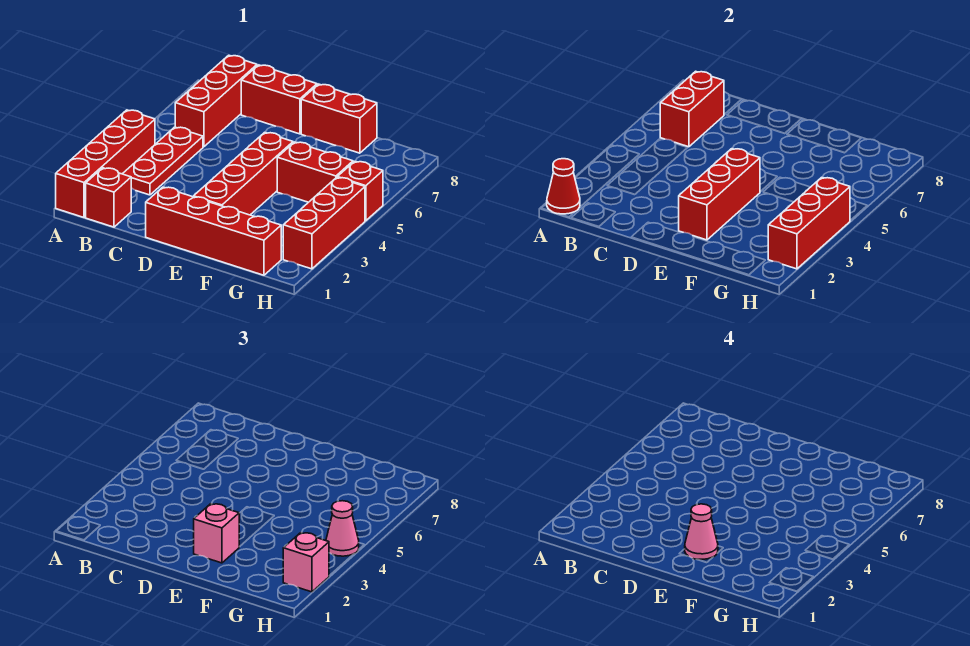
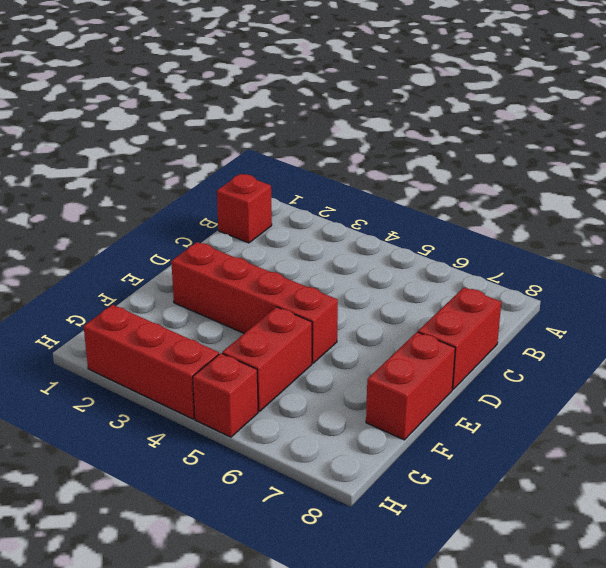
none -> red brick A1:A4 level 1
none -> red plate B3:B5 level 1
none -> red brick B6:B8 level 1

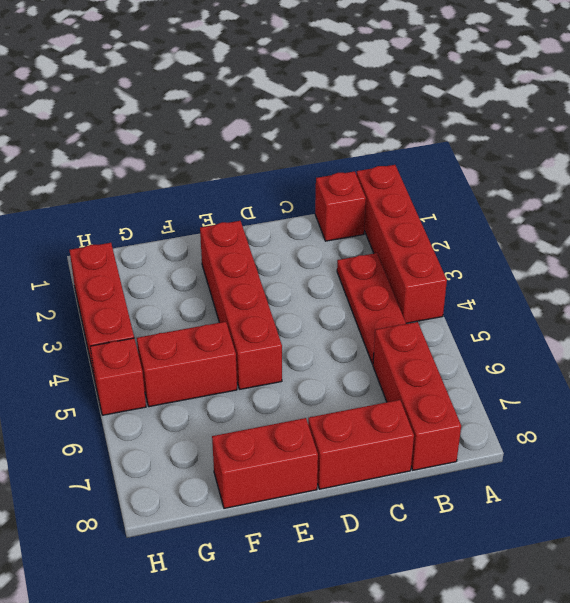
none -> red brick D1:G1 level 1
none -> red cone A1 level 2
none -> red brick B6:B7 level 2

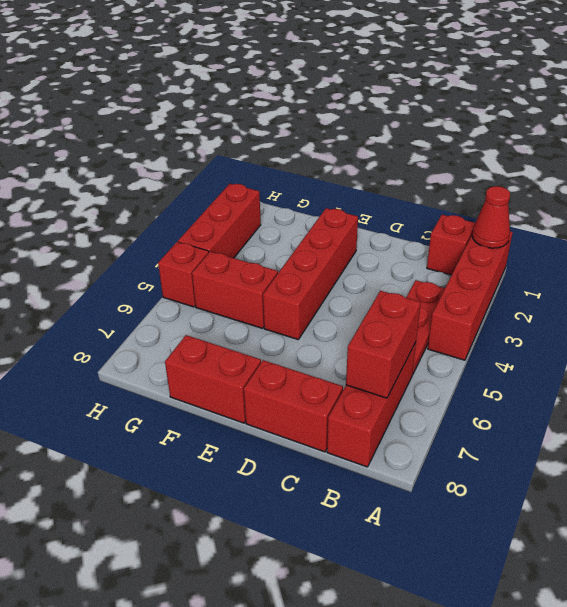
none -> red brick D1:G1 level 1
none -> red brick E2:E4 level 2
none -> red brick H2:H4 level 2

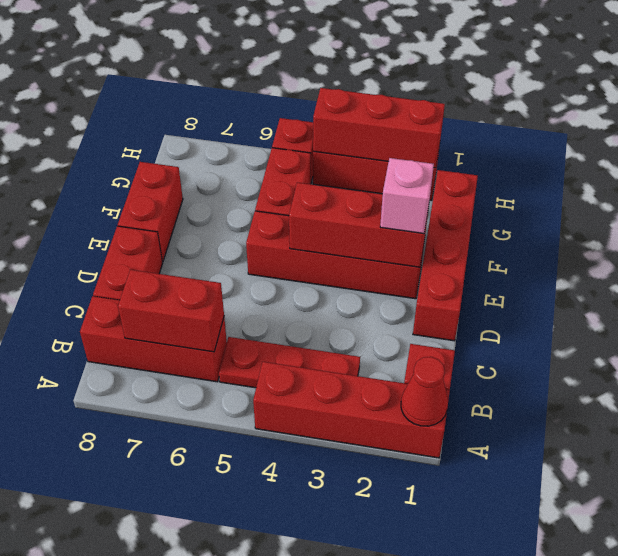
none -> pink brick H2 level 3
none -> pink cone H4 level 3
none -> pink cone E2 level 4

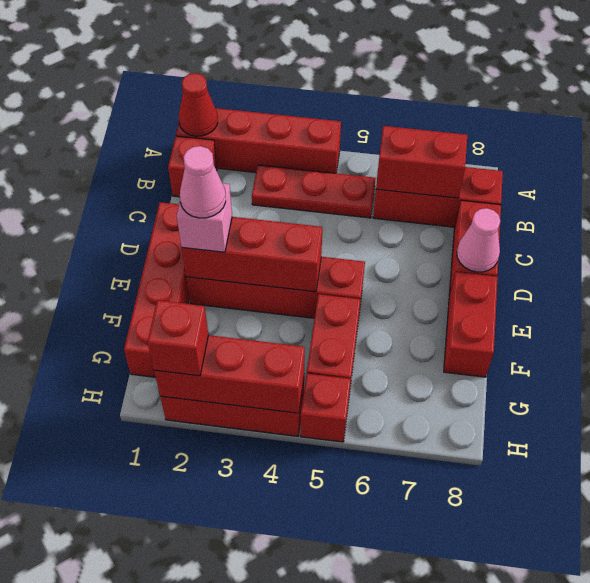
pink cone D8 level 2 -> pink cone H4 level 3
red brick H2 level 3 -> pink brick H2 level 3

